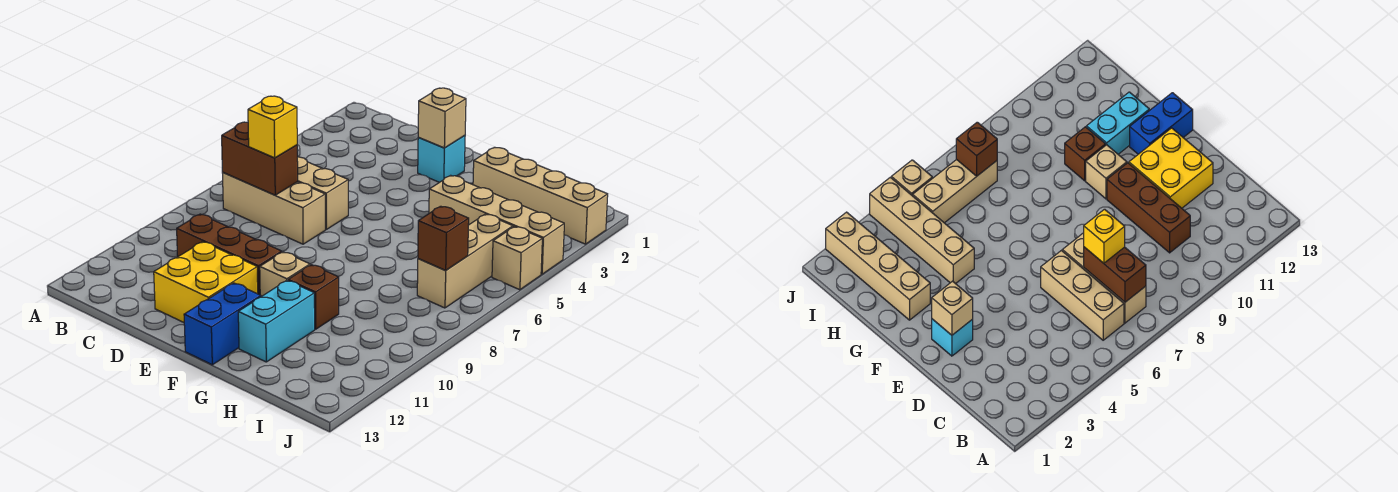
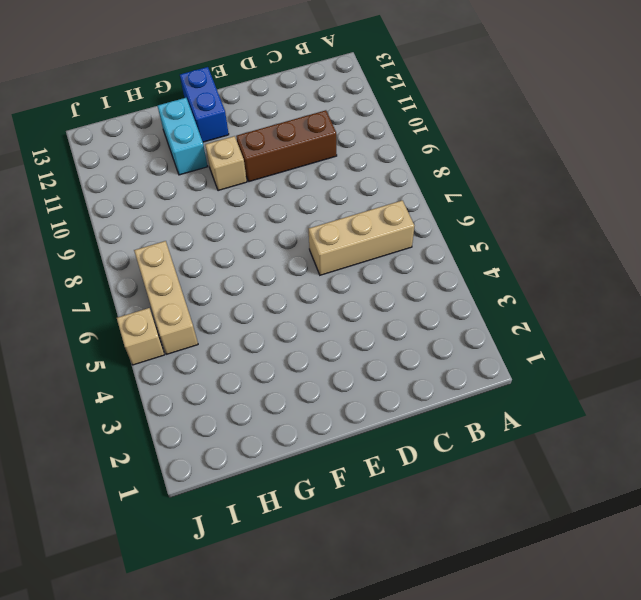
none -> tan brick B7:D7 level 1
none -> yellow brick D11:E12 level 1
none -> cyan brick E2 level 1

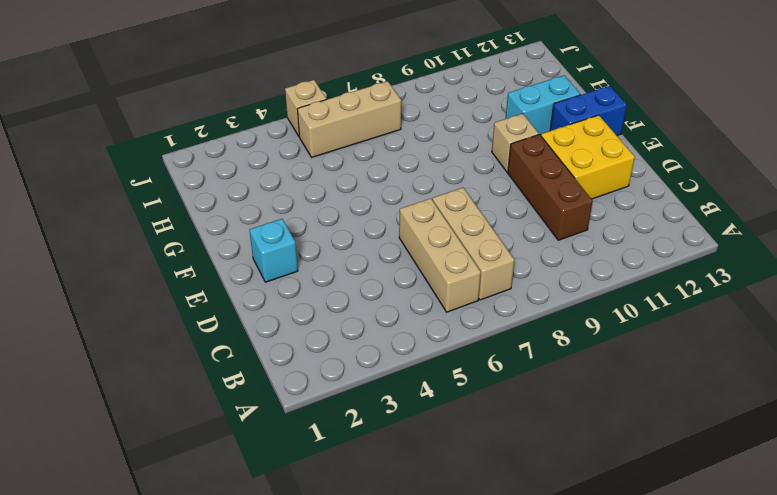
none -> tan brick G2:J2 level 1
none -> tan brick G4:J4 level 1
none -> brown brick G10 level 1

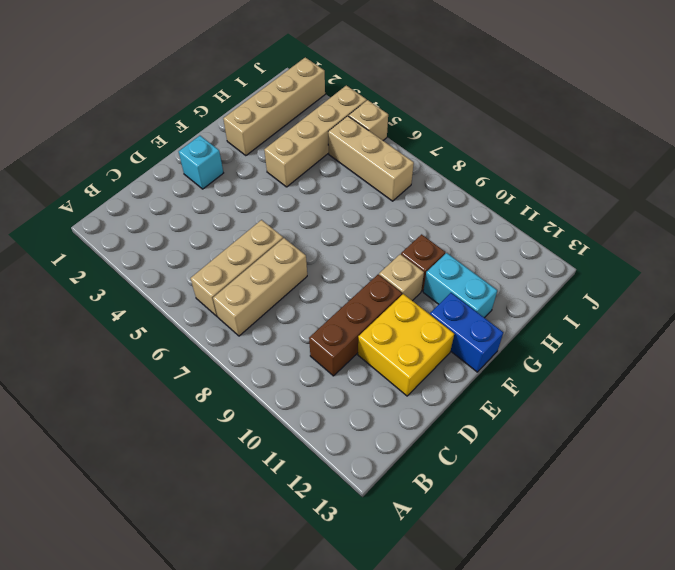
none -> brown brick B7:C7 level 2
none -> tan brick E2 level 2
none -> brown brick I7 level 2

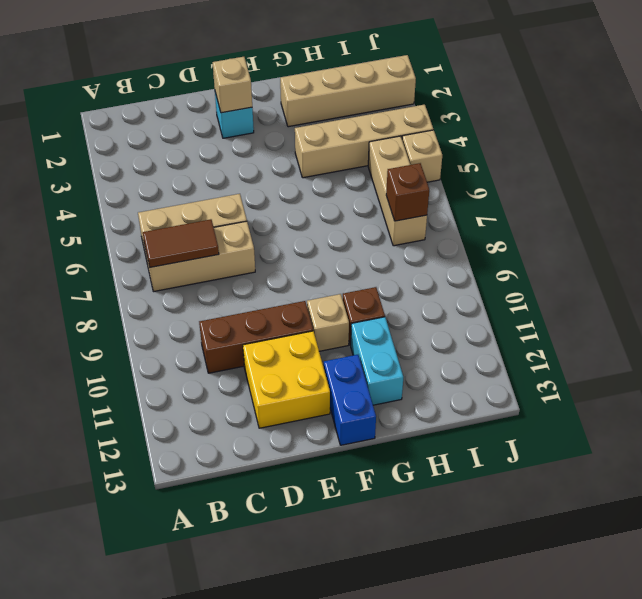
brown tile B7:C7 level 2 -> brown brick B7:C7 level 2
none -> yellow brick C7 level 3

